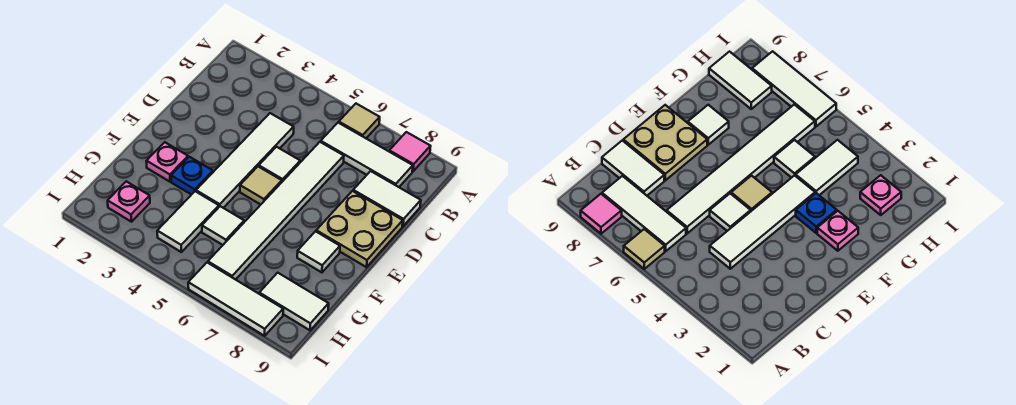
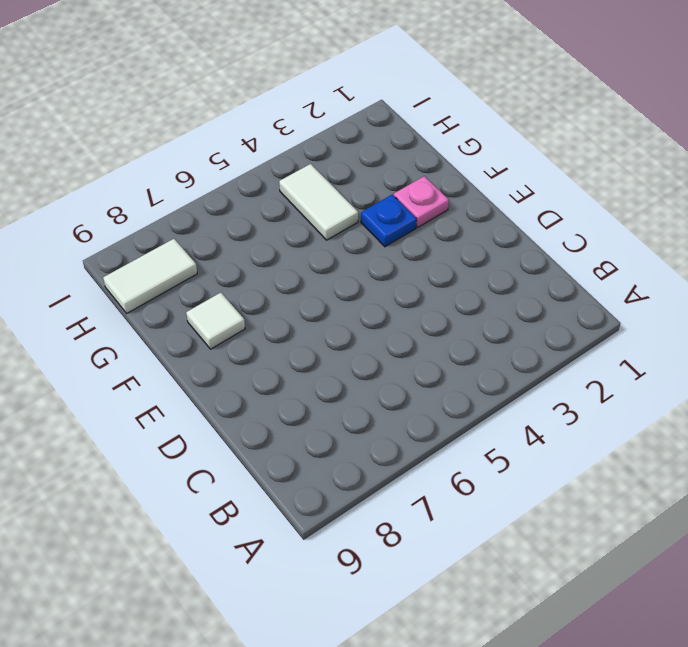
none -> tan tile A6 level 1
none -> pink tile A8 level 1
none -> white tile B6:B8 level 1

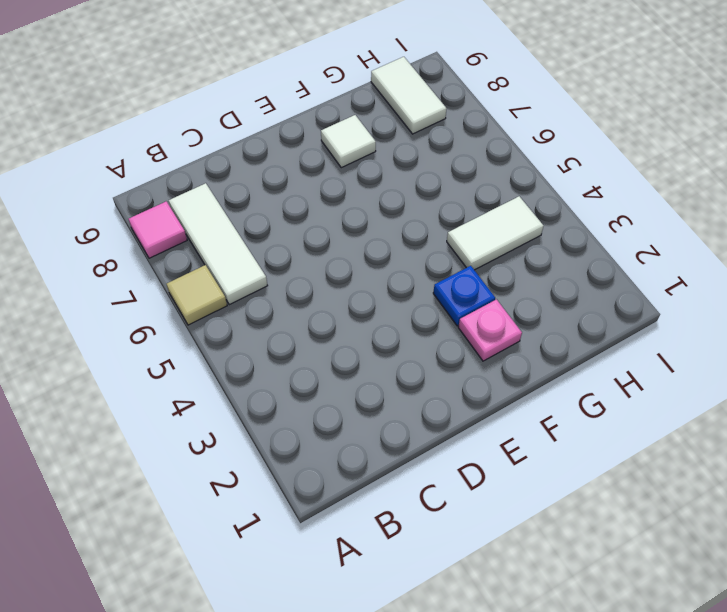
none -> white tile C4:F4 level 1
none -> white tile C6:H6 level 1
none -> white tile C8:C9 level 1

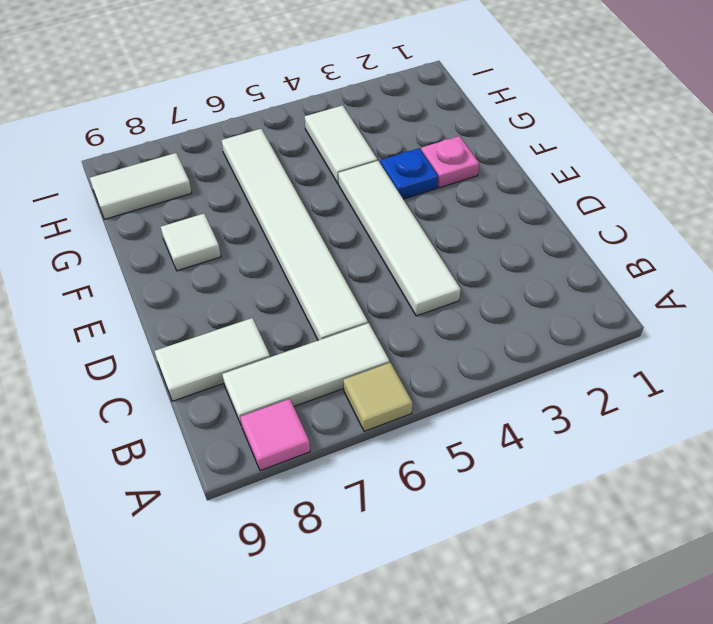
none -> white tile D5 level 1
none -> tan plate D8:E9 level 1
none -> tan tile E5 level 1

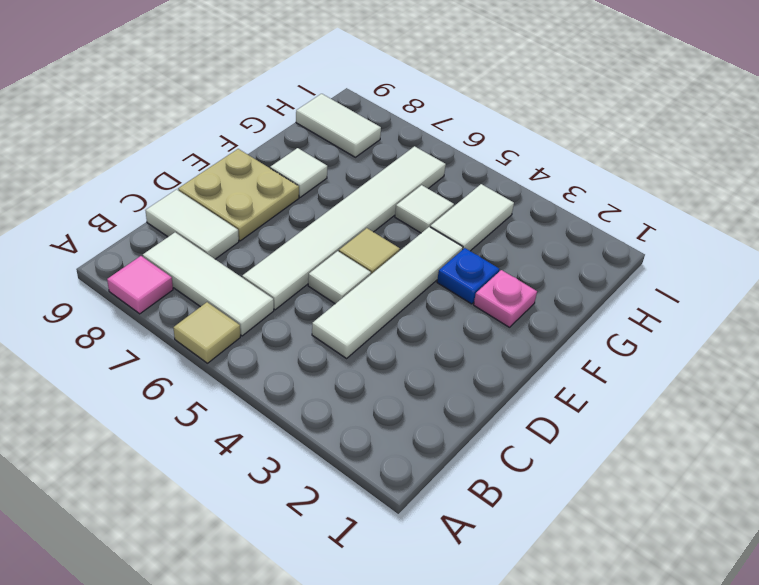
none -> pink plate H2 level 1
none -> white tile I6:I8 level 1

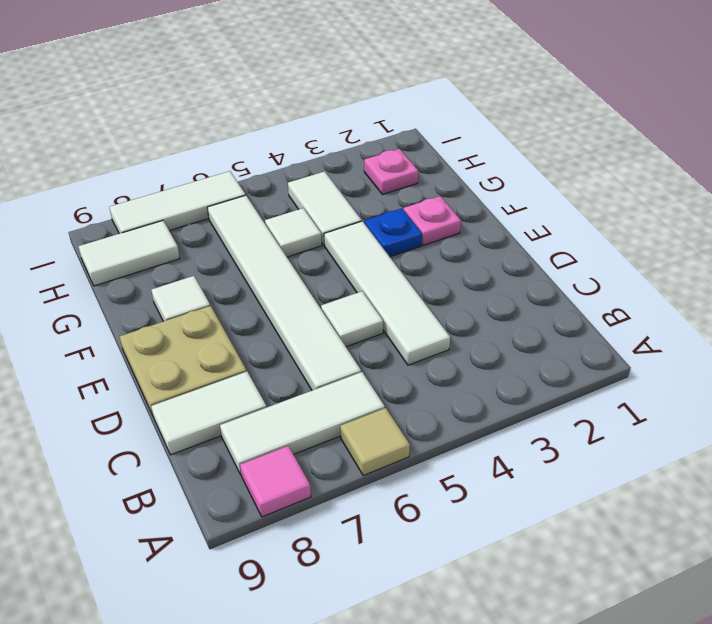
none -> tan tile E5 level 1

